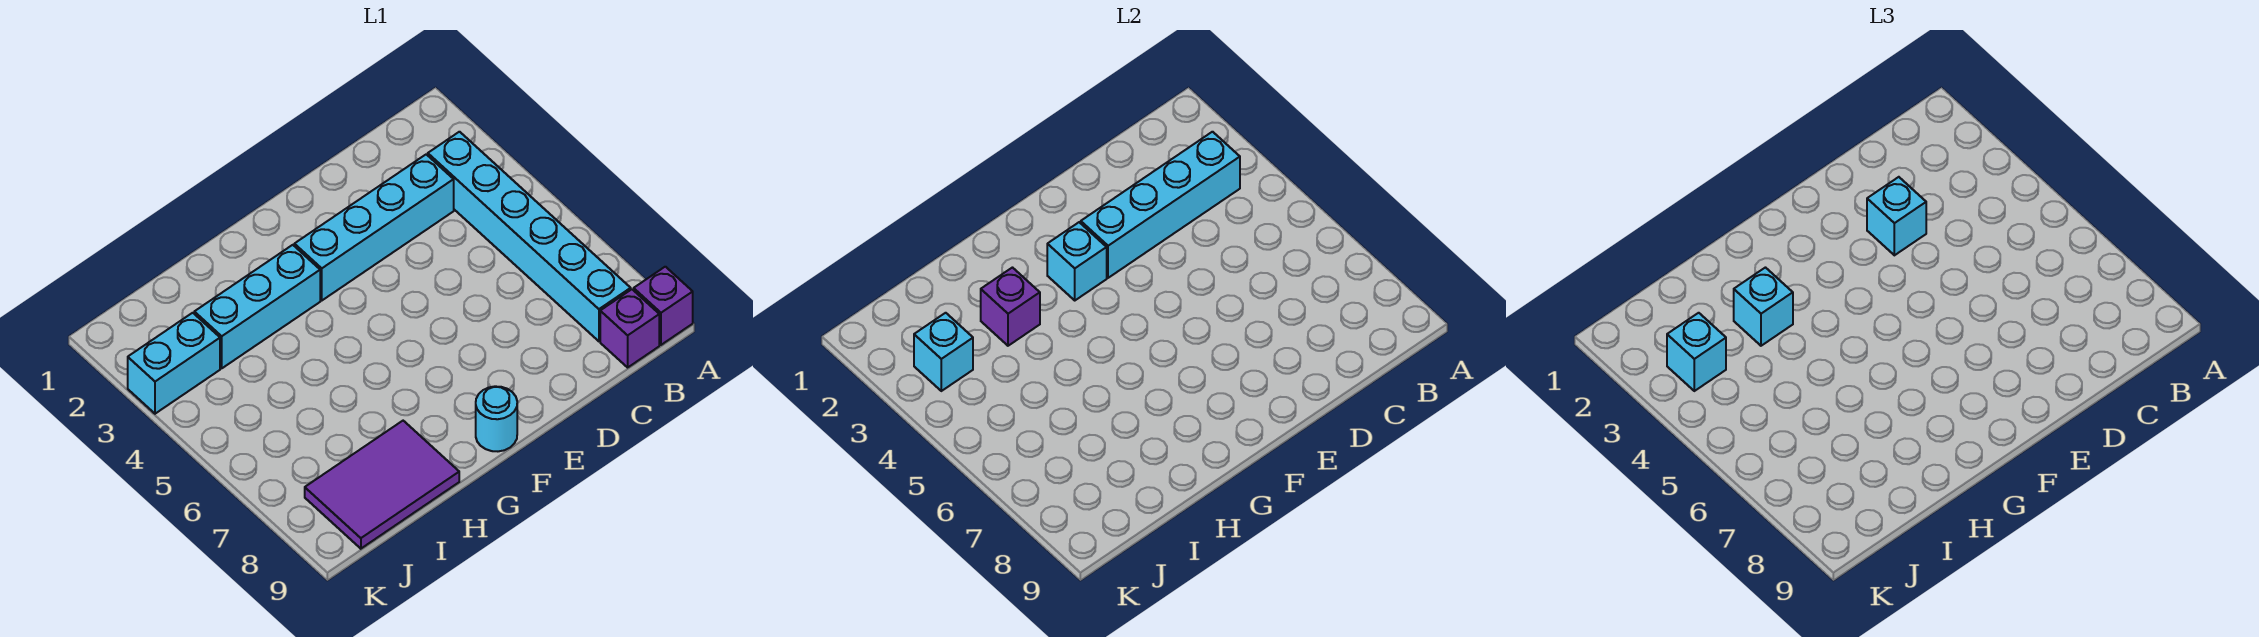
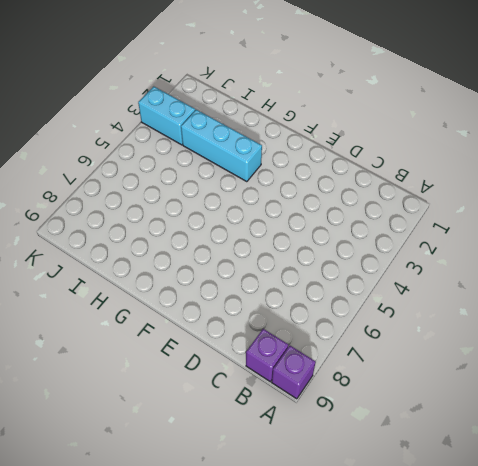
none -> cyan brick B3:B8 level 1
none -> cyan brick C3:F3 level 1
none -> cyan round brick F9 level 1

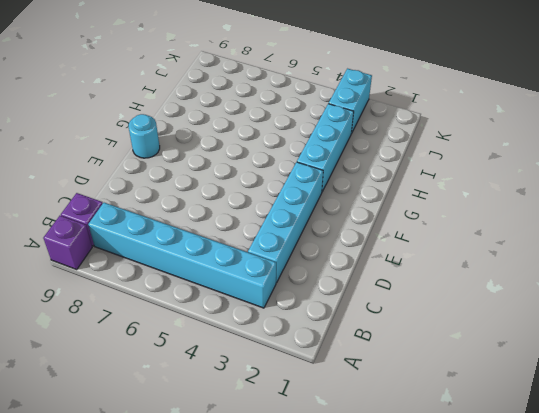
none -> purple tile H8:J9 level 1
none -> cyan brick B3:E3 level 2
none -> cyan brick F3 level 2

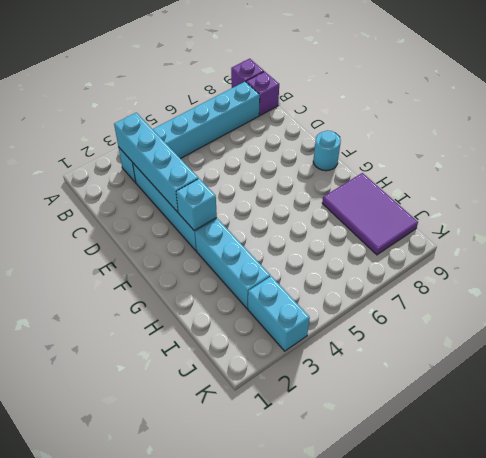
none -> purple brick H3 level 2
none -> cyan brick J3 level 2
none -> cyan brick D3 level 3

